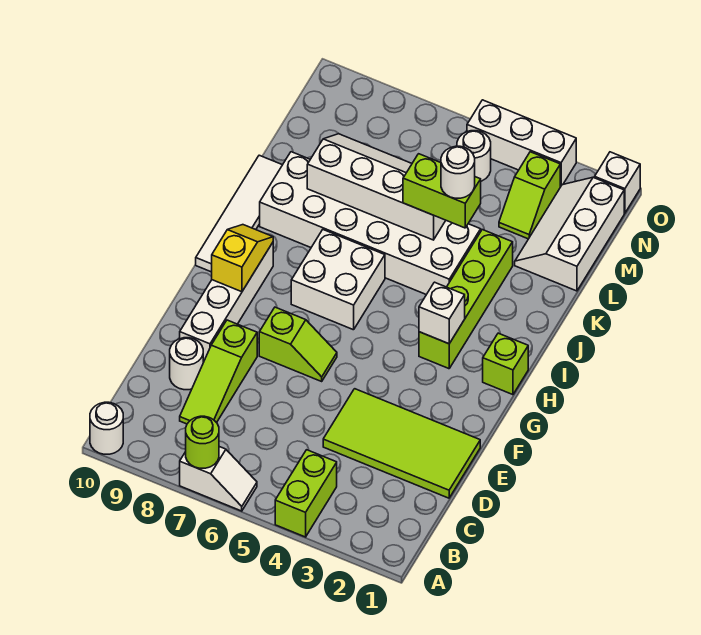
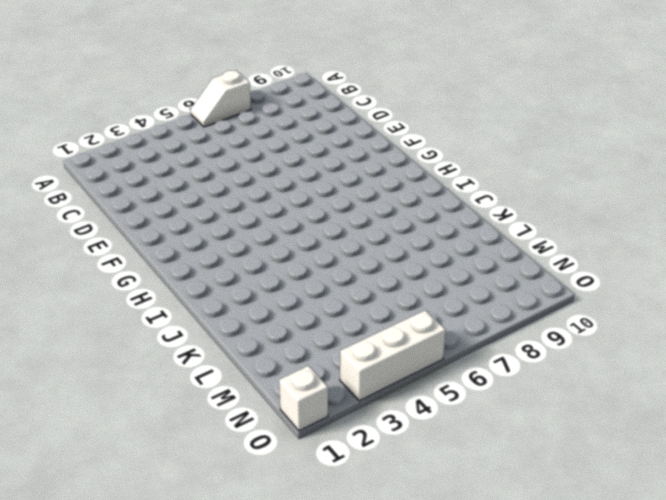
none -> lime brick A4:B4 level 1
none -> white round brick A10 level 1
none -> lime slope C8:E8 level 1 top E

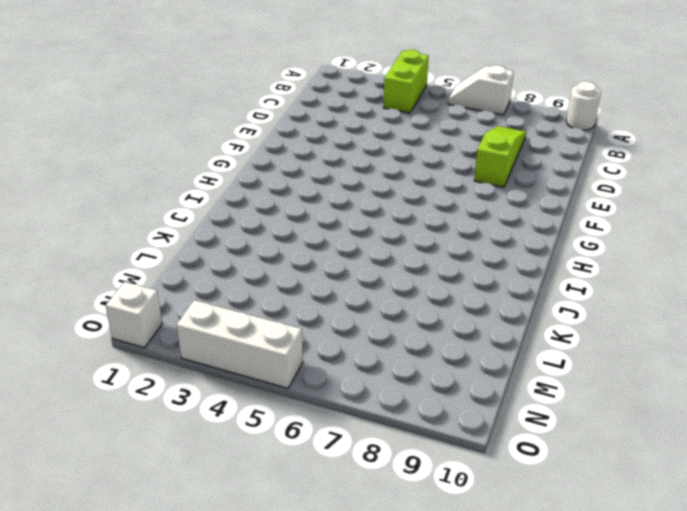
none -> lime tile D1:E4 level 1
none -> white round brick D9 level 1
none -> white brick E9:H9 level 1

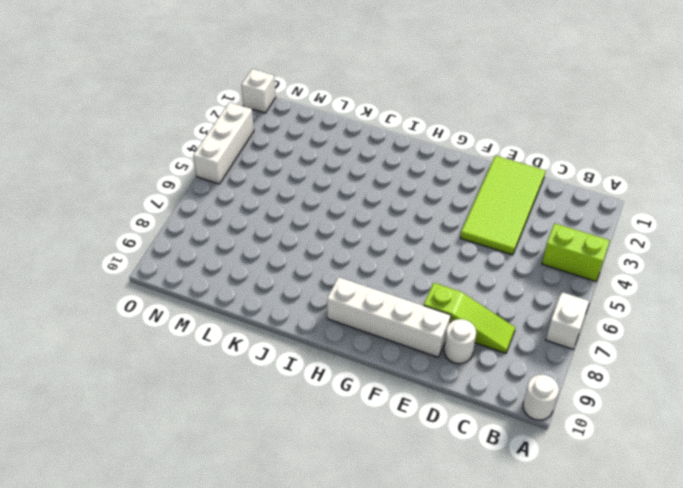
none -> lime slope F6:F7 level 1 top 7
none -> lime brick H1 level 1
none -> lime brick H3:K3 level 1

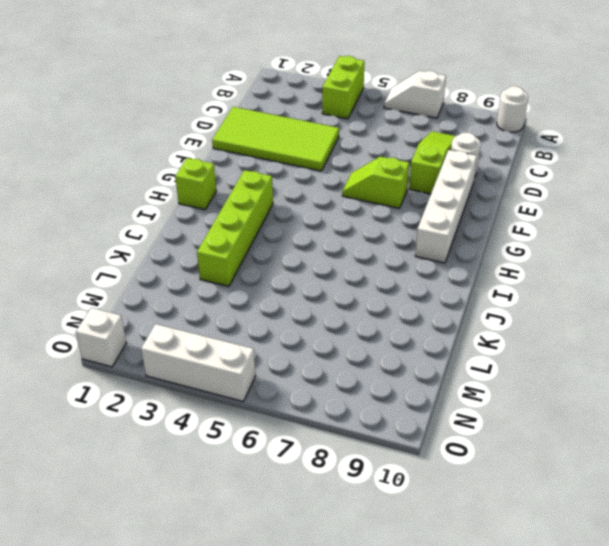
none -> white brick H6:I7 level 1
none -> white tile H10:K10 level 1
none -> white brick J4:K9 level 1

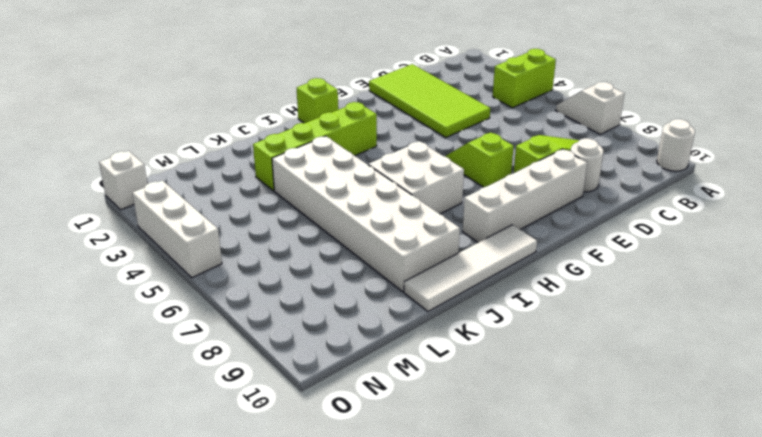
none -> white slope L1:N2 level 1 top 1
none -> lime slope M3:N3 level 1 top N
none -> white round brick N5 level 1

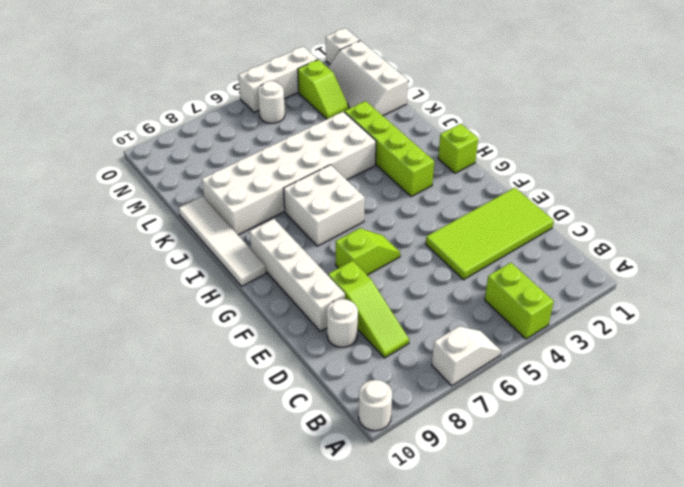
none -> lime round brick A7 level 2
none -> yellow slope G9:H9 level 2 top G
none -> white brick H3 level 2

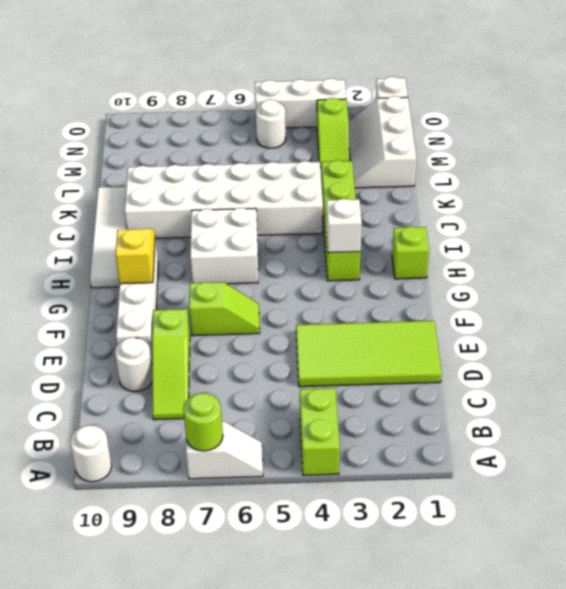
none -> white slope K5:L8 level 2 top K
none -> lime brick K4:K5 level 3
none -> white round brick K4 level 4

